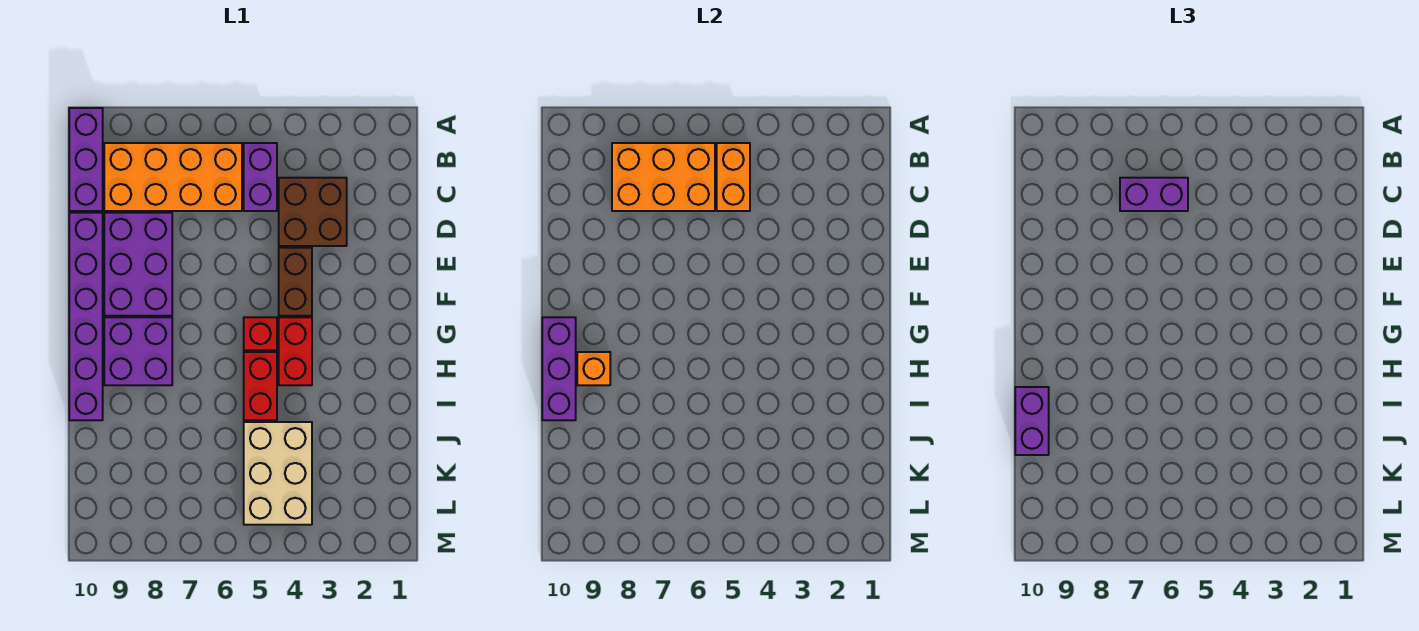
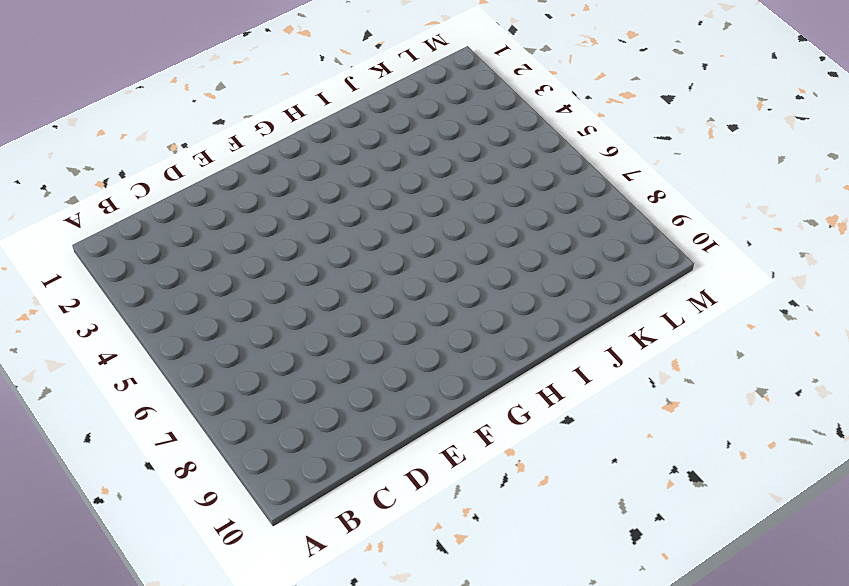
none -> purple brick A10:C10 level 1
none -> purple brick B5:C5 level 1
none -> orange brick B6:C9 level 1

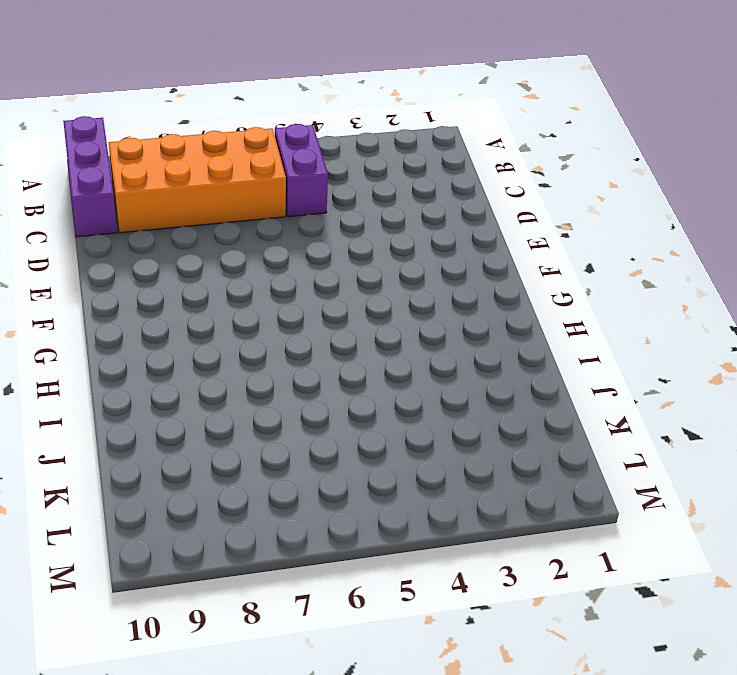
none -> brown brick C3:D4 level 1
none -> purple brick D8:F9 level 1
none -> purple brick D10:I10 level 1

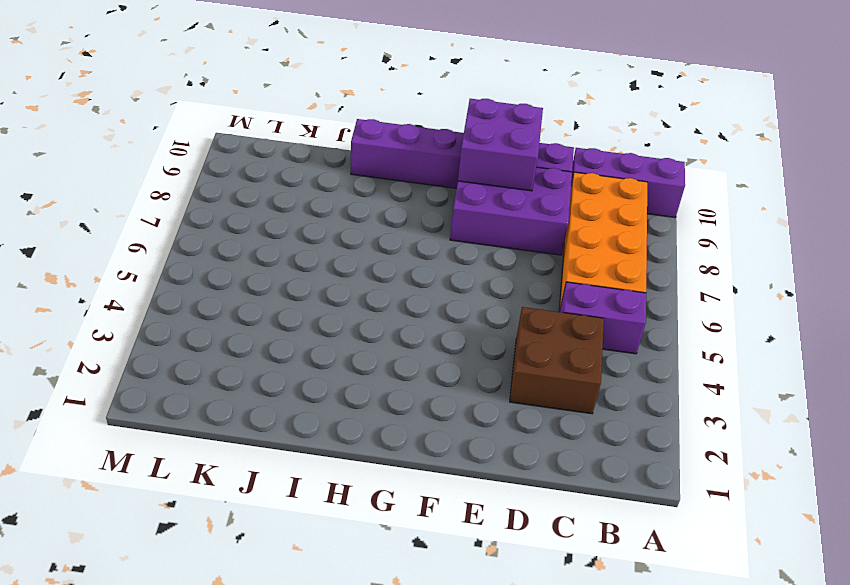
purple brick E9:F10 level 2 -> purple brick G8:H9 level 1
none -> brown brick E4:F4 level 1
none -> red brick G4:H4 level 1
none -> red brick G5 level 1

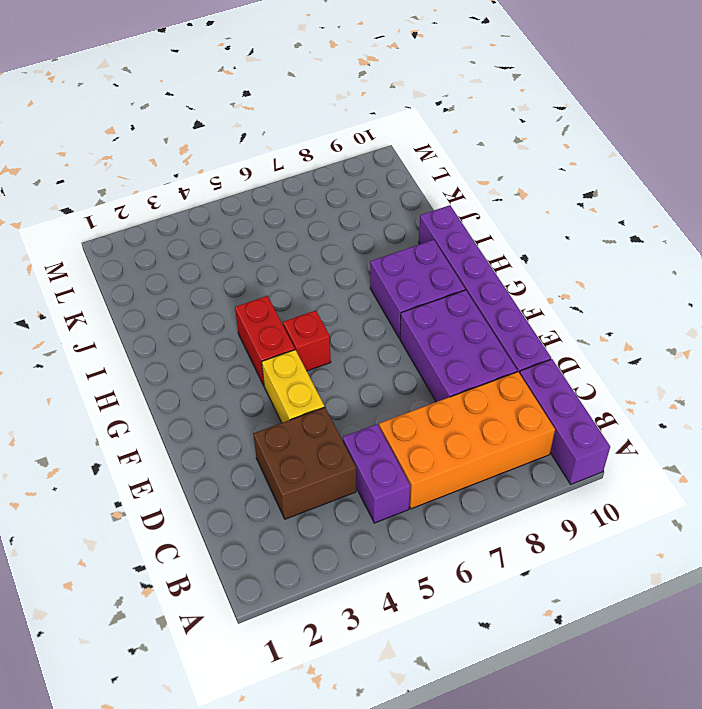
yellow brick E4:F4 level 1 -> brown brick E4:F4 level 1
none -> red brick H5:I5 level 1
none -> tan brick J4:L5 level 1
none -> orange brick B5:C5 level 2

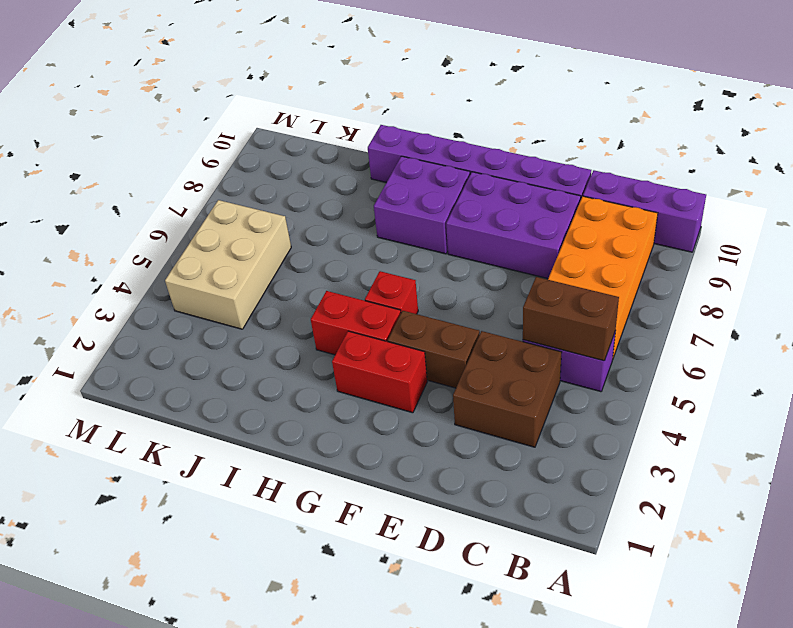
brown brick B5:C5 level 2 -> orange brick B5:C5 level 2
red brick F3:G3 level 1 -> red brick H5:I5 level 1
tan brick K4:L6 level 1 -> tan brick J4:L5 level 1
none -> orange brick B6:C8 level 2
none -> purple brick G10:I10 level 2
none -> orange brick H9 level 2

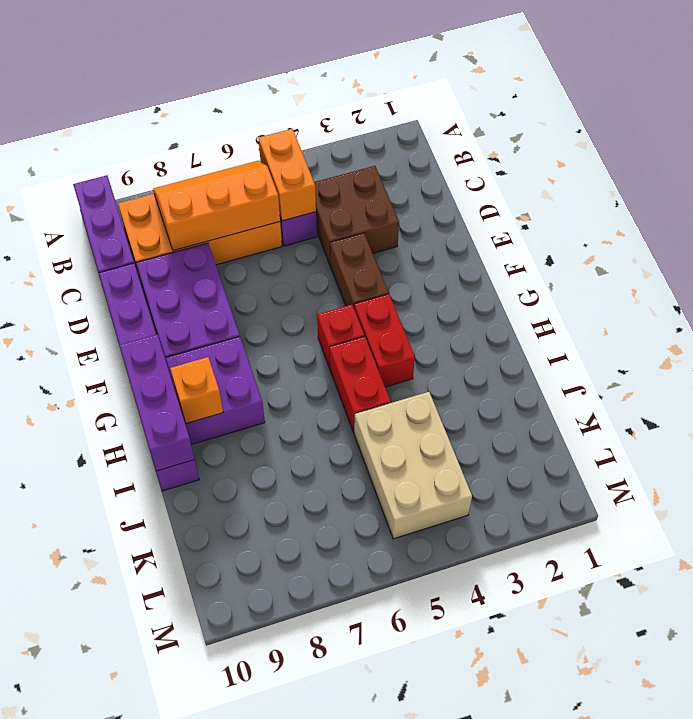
orange slope B6:C8 level 2 top C -> orange brick B6:C8 level 2
none -> purple brick C6:C7 level 3
none -> purple brick I10:J10 level 3

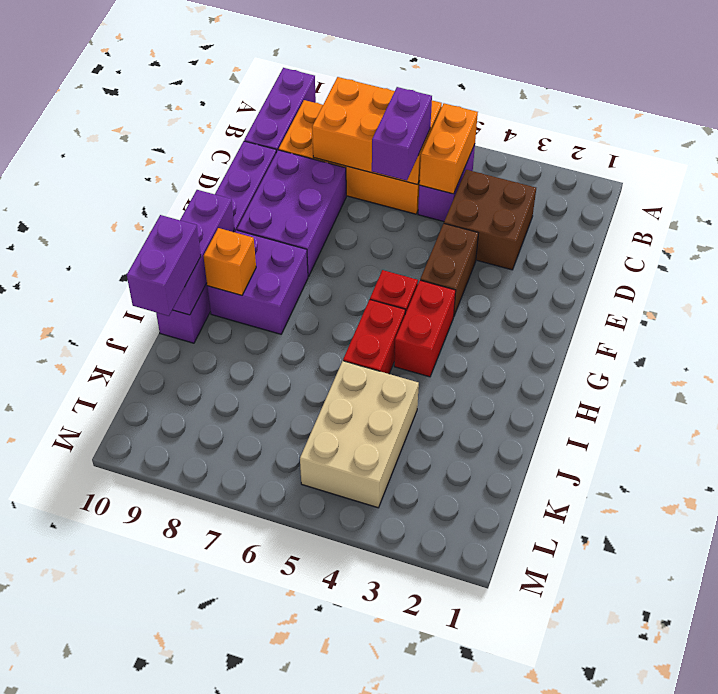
purple brick C6:D6 level 3 -> purple brick C6:C7 level 3

